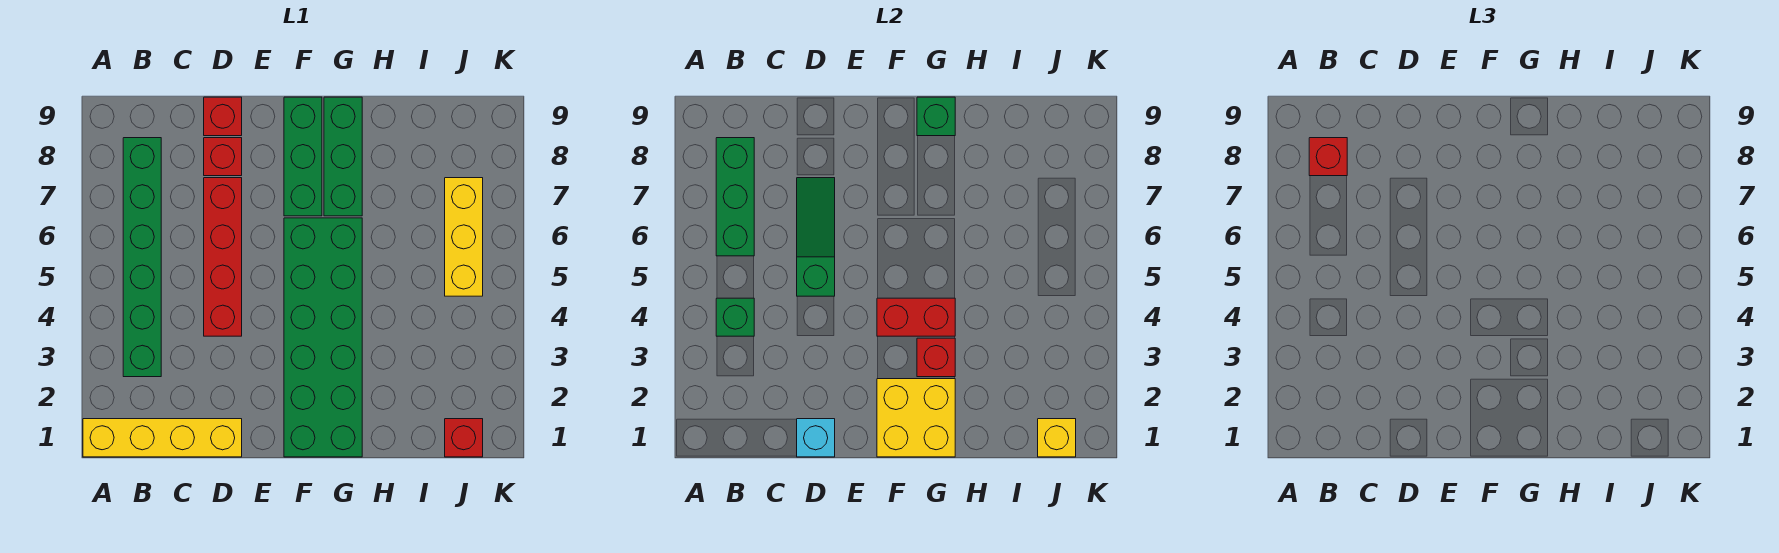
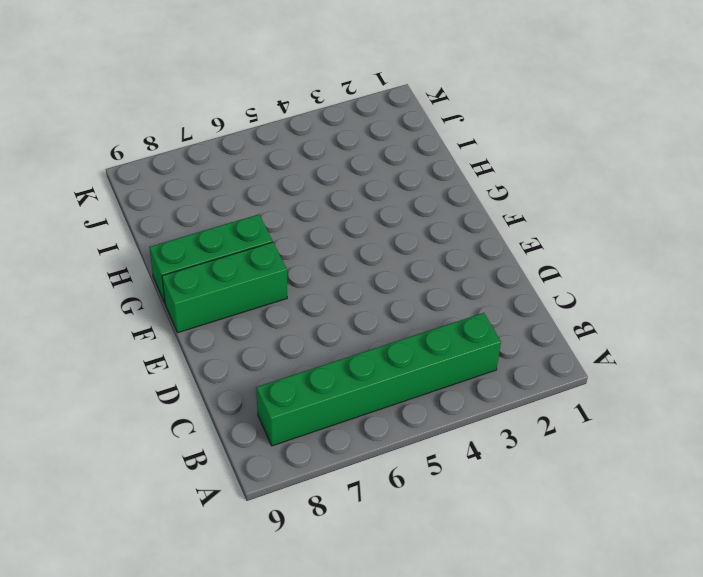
none -> yellow brick A1:D1 level 1
none -> red brick D4:D7 level 1
none -> red brick D8 level 1

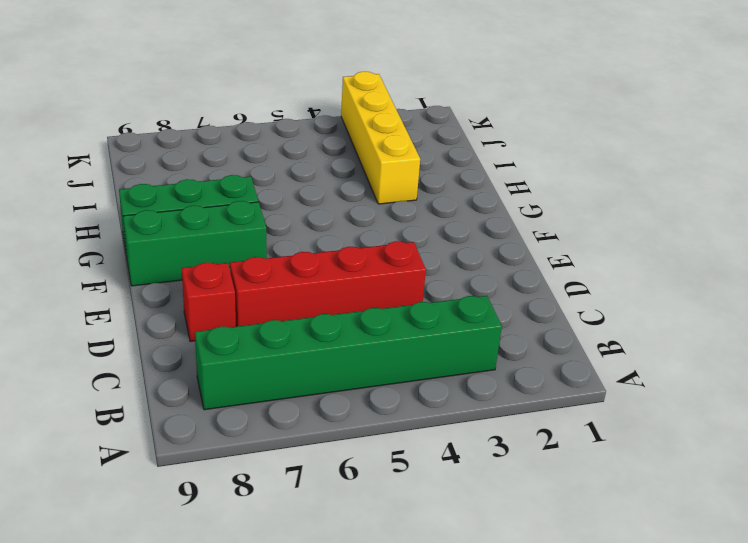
yellow brick H3:K3 level 1 -> yellow brick A1:D1 level 1
none -> red brick D9 level 1
none -> green brick F1:G6 level 1
none -> red brick J1 level 1

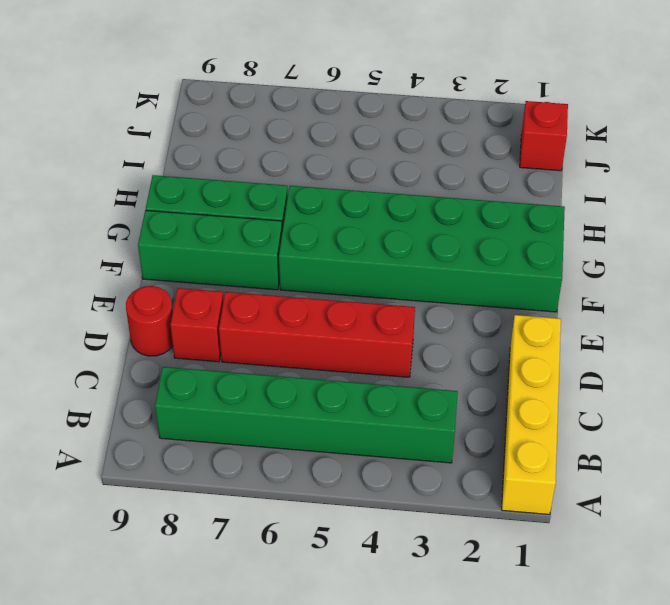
red round brick D9 level 1 -> red brick D9 level 1
none -> yellow brick J5:J7 level 1
none -> green brick B4 level 2
none -> green brick B6:B8 level 2

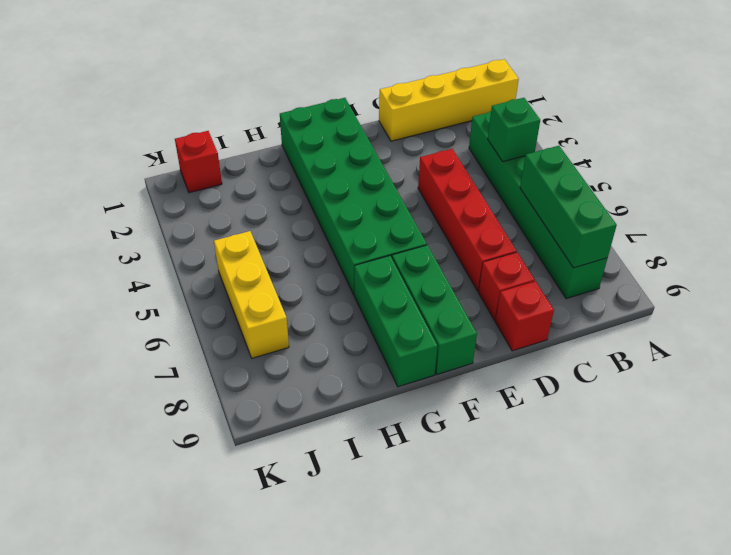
none -> cyan brick D1 level 2
none -> green slope D5:D7 level 2 top 5
none -> yellow brick F1:G2 level 2

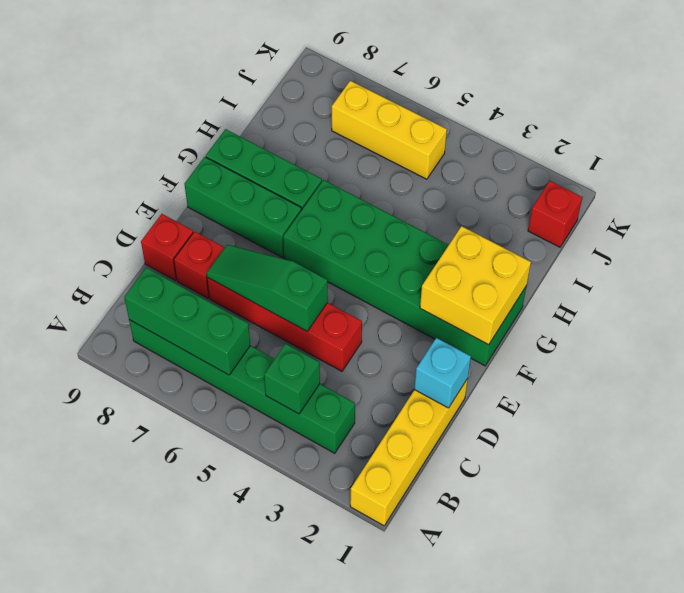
none -> red brick F4:G4 level 2
none -> red brick G3 level 2
none -> green brick G9 level 2

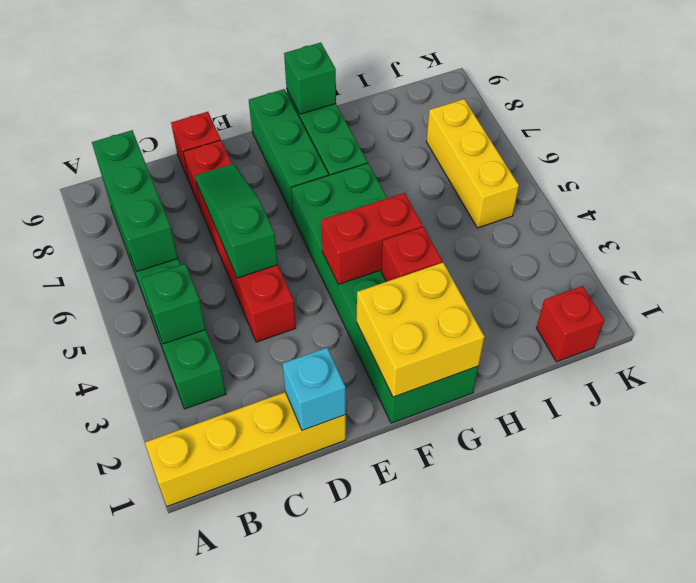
none -> yellow brick J1 level 2
none -> red brick B8 level 3

